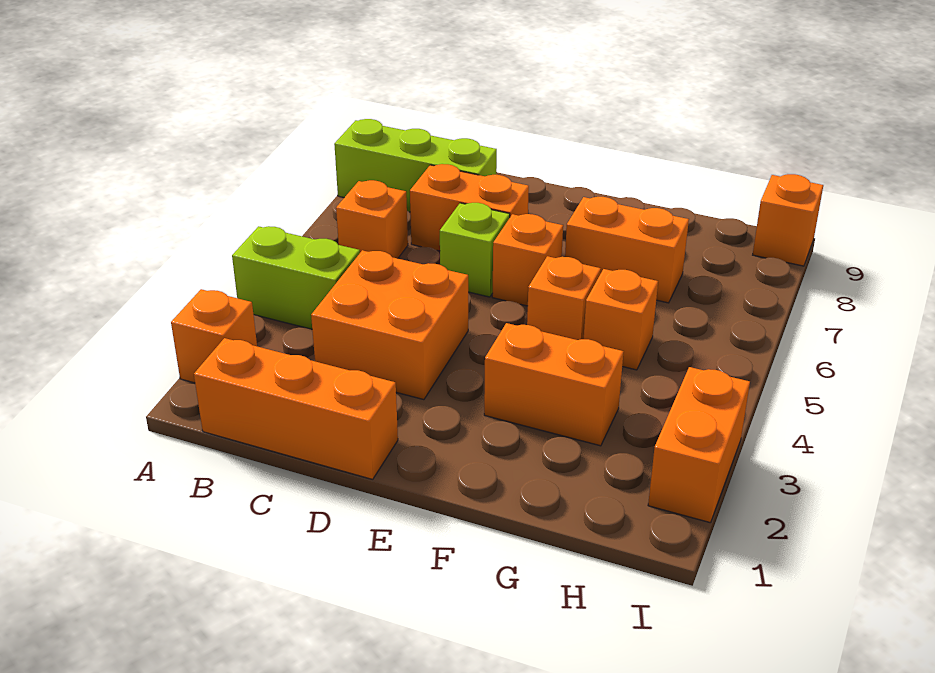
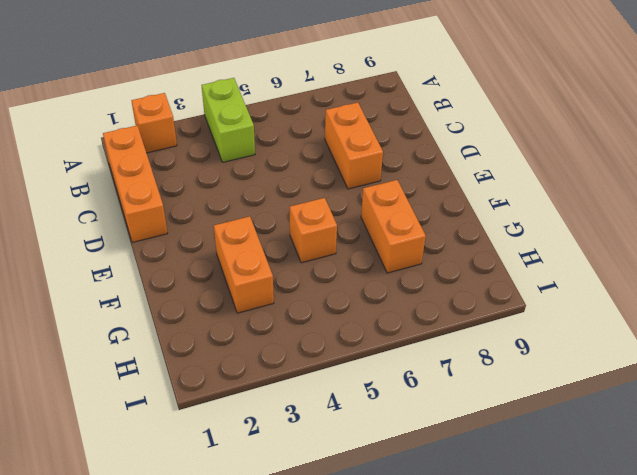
none -> lime brick A8:C8 level 1
none -> orange brick B6 level 1
none -> orange brick C3:D4 level 1

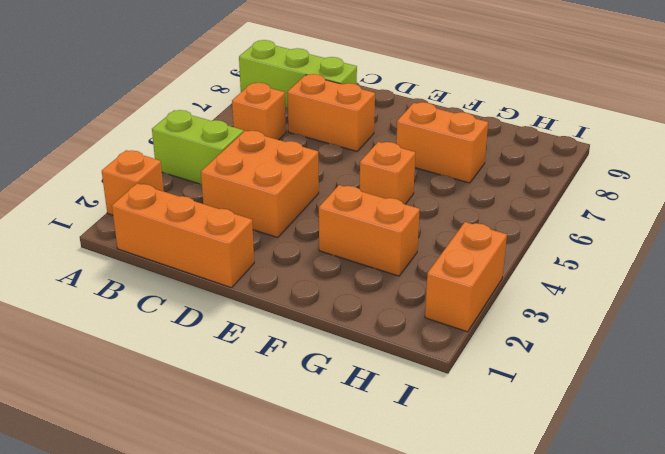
none -> lime brick D6 level 1
none -> orange brick E6 level 1
none -> orange brick G5 level 1

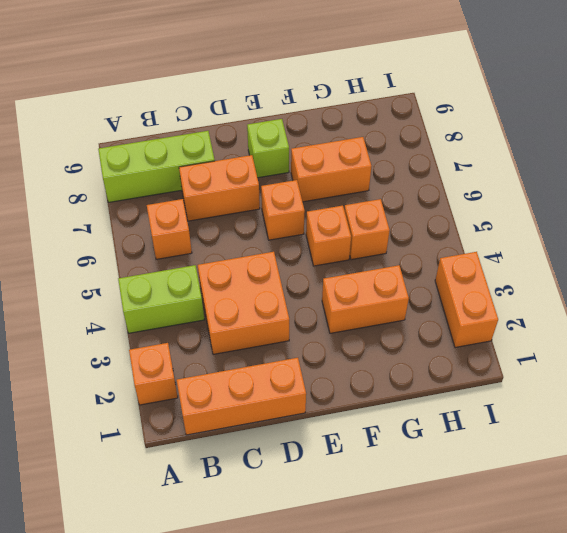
lime brick E8 level 1 -> lime brick D6 level 1
none -> orange brick I9 level 1

